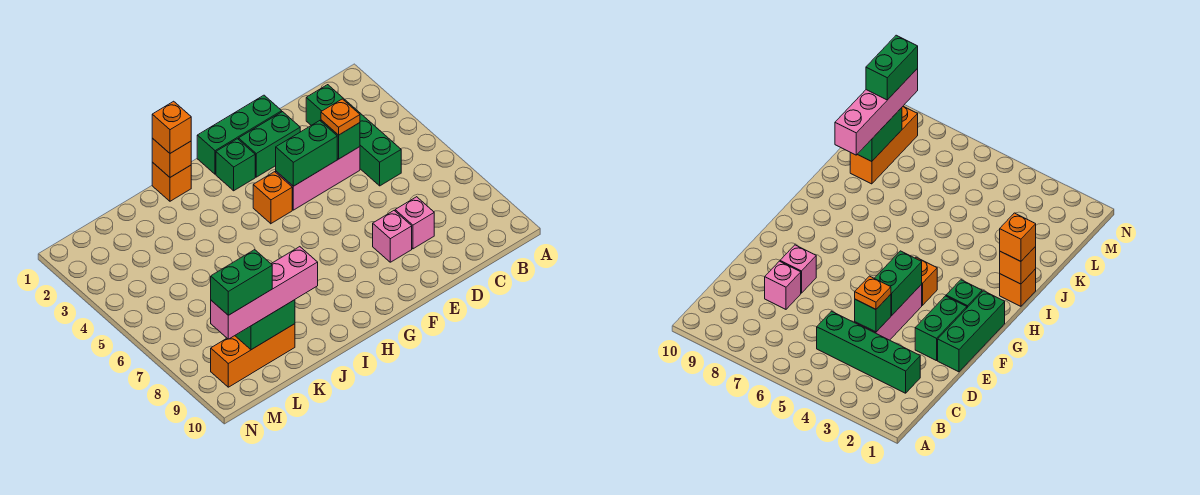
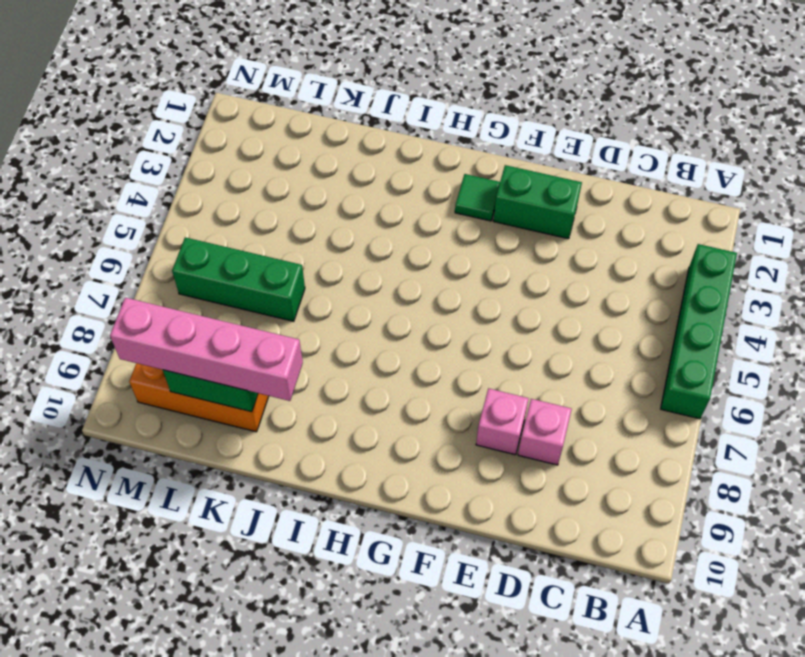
green brick A3:A6 level 1 -> green brick C2:C5 level 1
green tile G2 level 1 -> green brick G2 level 1
green brick K6:M6 level 1 -> green brick E1:G1 level 1
none -> pink brick D4:F4 level 1
none -> orange brick G4 level 1
none -> orange brick I1 level 1

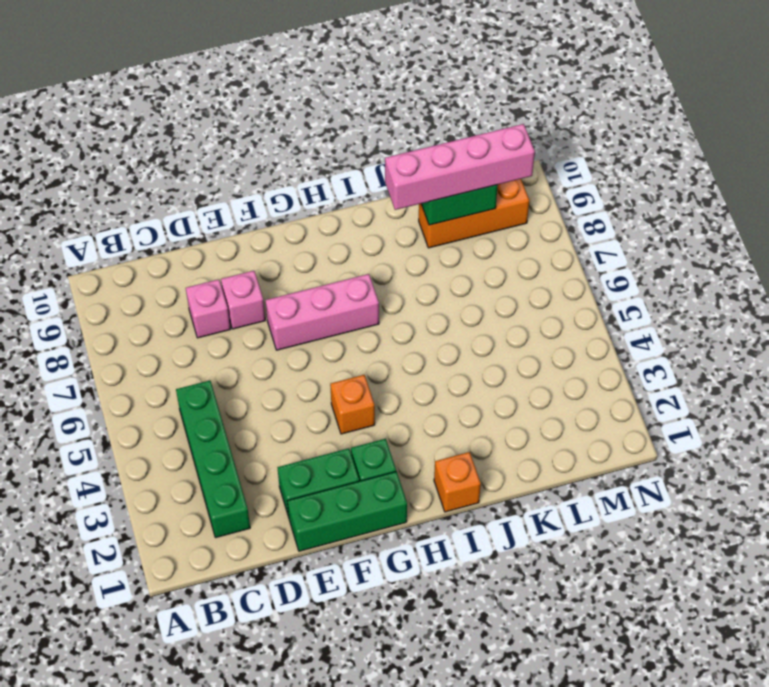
pink brick F7:H7 level 1 -> pink brick D4:F4 level 1
none -> green brick D4 level 2
none -> green brick E4:F4 level 2
none -> orange brick I1 level 2

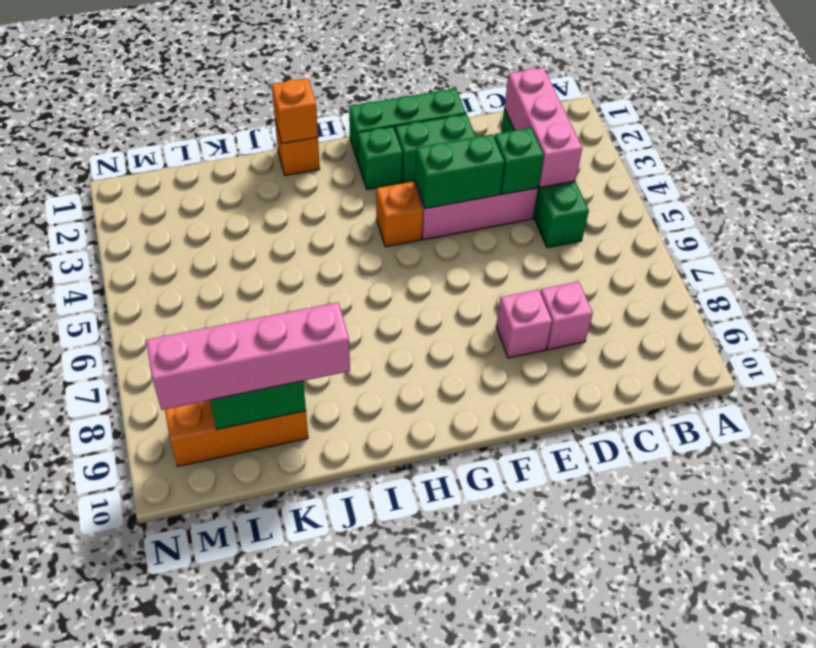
pink brick C2:C4 level 2 -> none
none -> orange plate D4 level 3
none -> orange brick I1 level 3
none -> green brick L9:M9 level 4

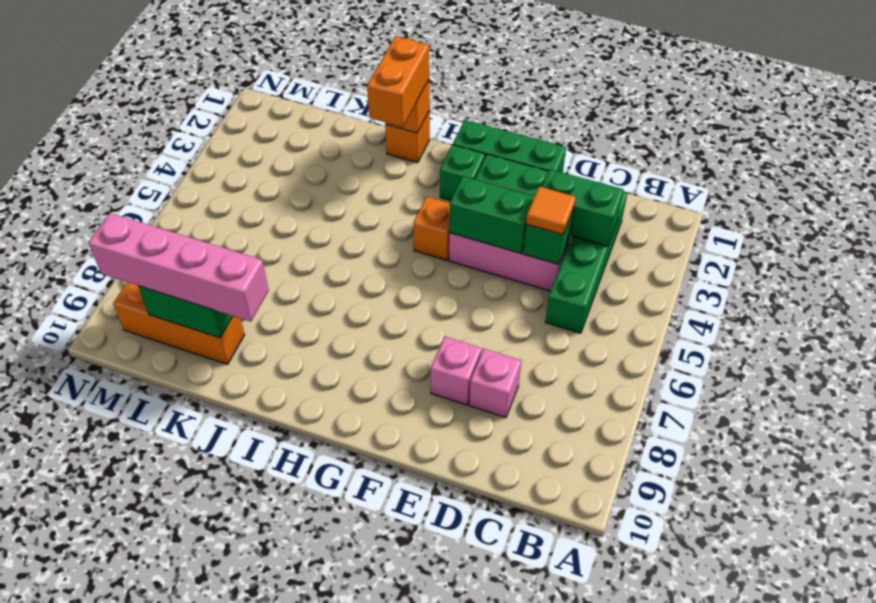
green brick C3:D3 level 2 -> green brick L9:M9 level 4
orange tile D4 level 3 -> orange plate D4 level 3
orange brick I1:I2 level 3 -> orange brick I1 level 3

